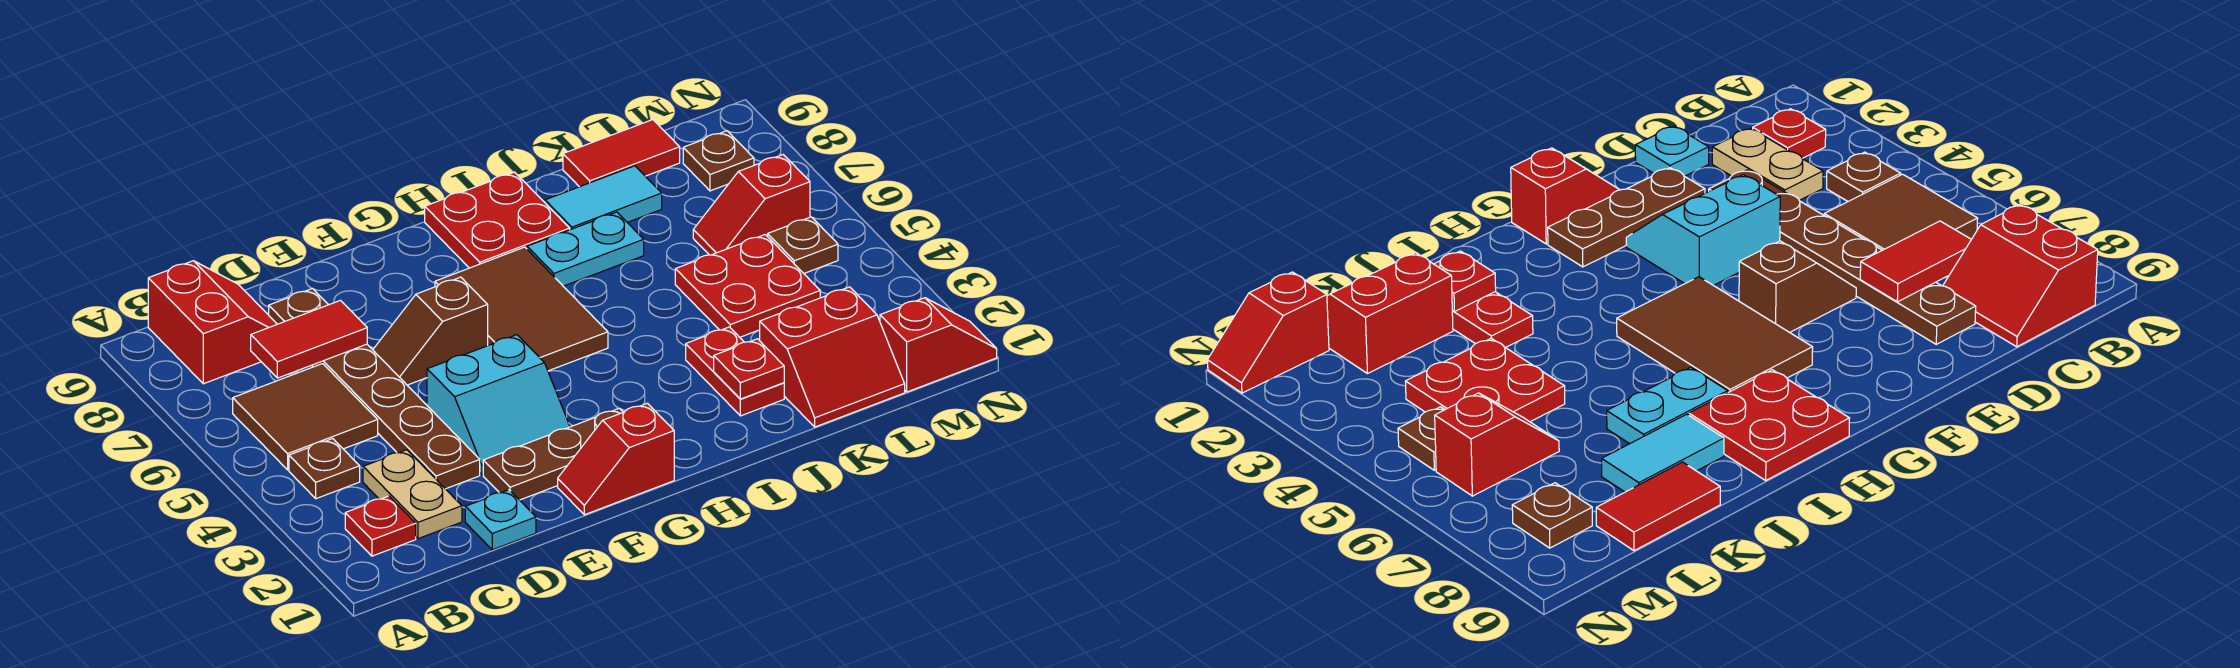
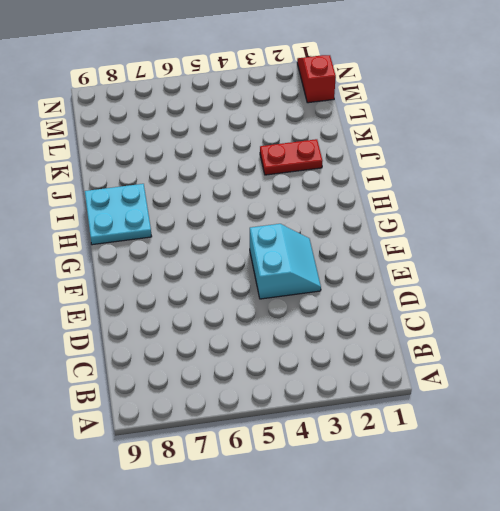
cyan plate H8:I9 level 1 -> red plate H8:I9 level 1
none -> red plate B2 level 1
none -> brown plate B4 level 1
none -> brown tile B5:C6 level 1

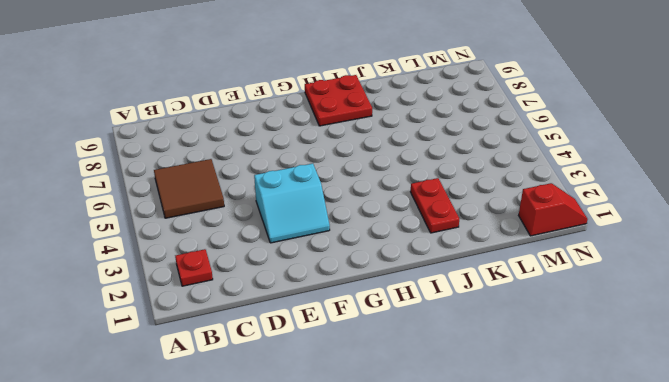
none -> brown plate B4 level 1
none -> red slope B8:C9 level 1 top B
none -> tan plate C2:C3 level 1

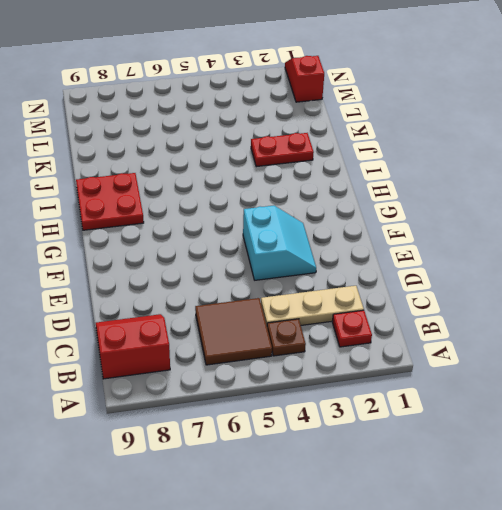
tan plate C2:C4 level 1 -> tan plate C2:C3 level 1
none -> cyan plate D1 level 1
none -> brown plate D3:D8 level 1
none -> brown plate E2:G2 level 1

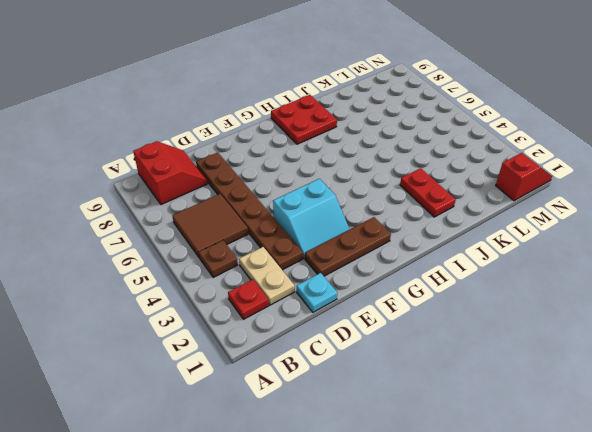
none -> brown slope E6:F6 level 1 top F
none -> red slope F1:G1 level 1 top G
none -> brown tile G5:H7 level 1

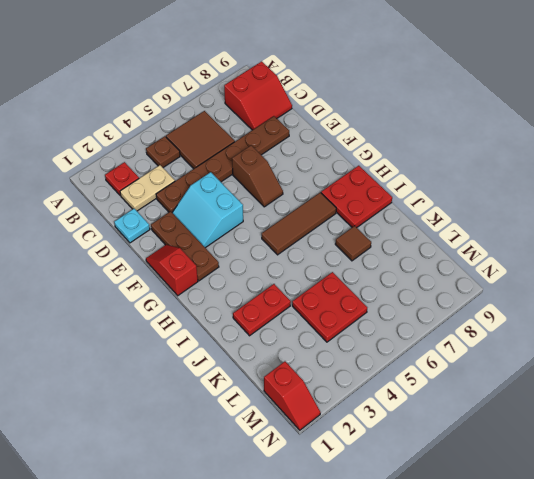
brown slope E6:F6 level 1 top E -> brown slope E6:F6 level 1 top F
brown tile H5:H7 level 1 -> brown tile G5:H7 level 1
brown tile J7 level 1 -> cyan plate I7:J7 level 1
none -> cyan tile J8:K8 level 1
none -> red slope K1:L2 level 1 top 2
none -> red tile K9:L9 level 1

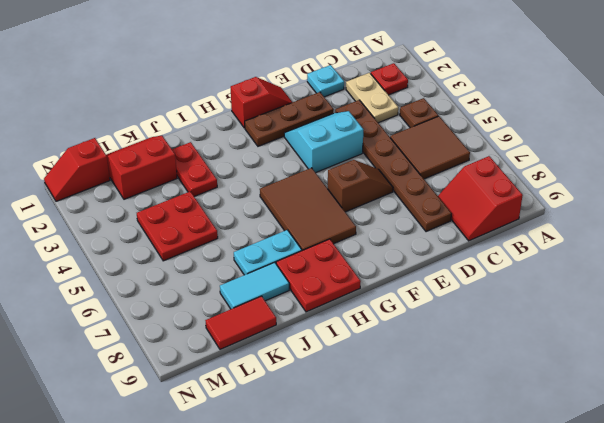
none -> red slope L6:M6 level 1 top M
none -> brown plate M5 level 1
none -> brown plate M8 level 1

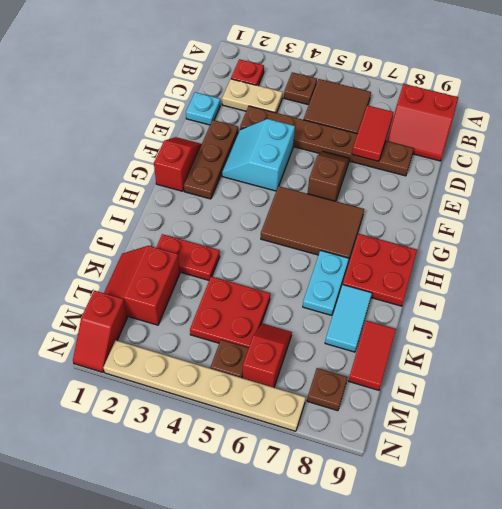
tan plate N2:N7 level 1 -> none
none -> red plate J2 level 2

